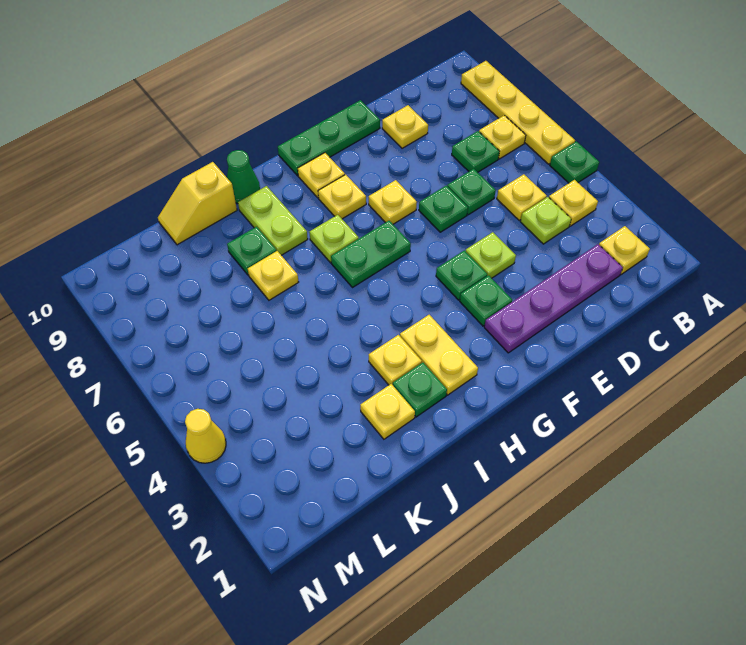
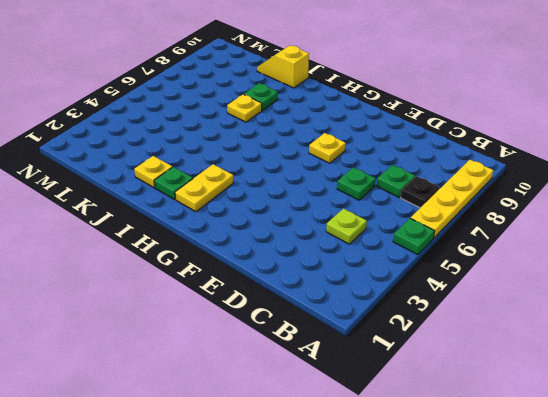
black plate B7 level 1 -> yellow plate B7 level 1
none -> yellow plate B2 level 1
none -> yellow plate B4 level 1
none -> purple plate C2:F2 level 1
none -> yellow plate C5 level 1

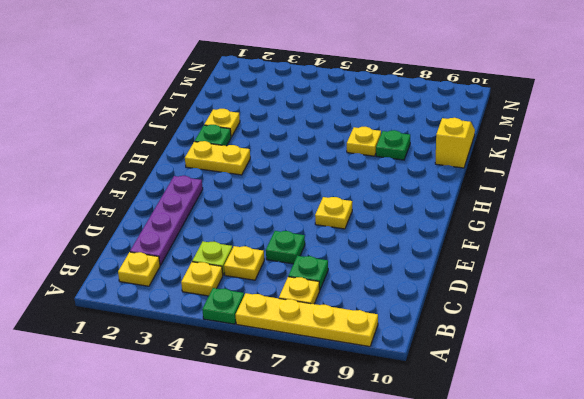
none -> yellow plate D9 level 1
none -> lime plate E4 level 1
none -> green plate E6 level 1
none -> green plate E10:G10 level 1

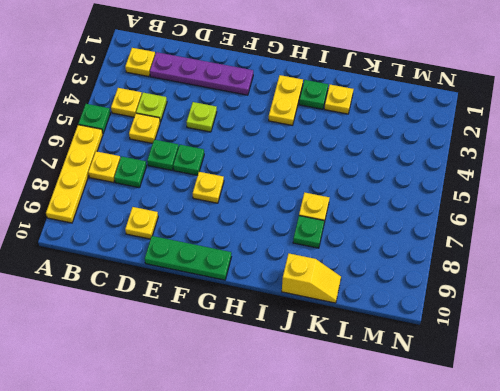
none -> green plate F3 level 1
none -> green plate F4 level 1
none -> green plate G6:H6 level 1
none -> yellow plate G8 level 1

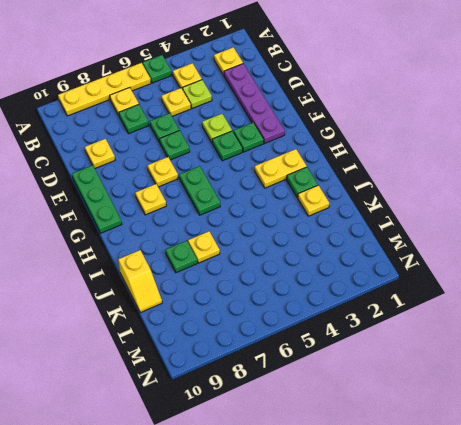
none -> yellow plate G9 level 1
none -> lime plate H7 level 1
none -> yellow plate I3 level 1
none -> lime plate I8:I9 level 1

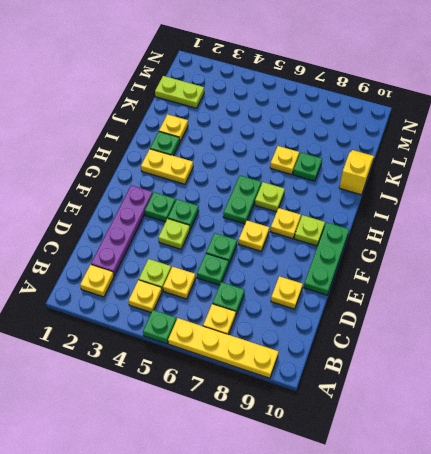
lime plate G9 level 1 -> yellow plate G9 level 1
lime plate L1:L2 level 1 -> lime plate I8:I9 level 1
none -> yellow plate I3 level 1
none -> green cone I10 level 1
none -> yellow cone N4 level 1

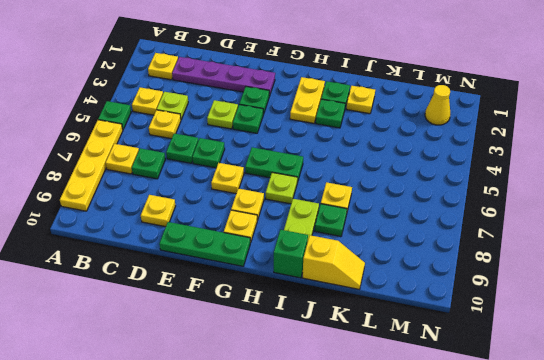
green plate I3 level 1 -> yellow plate I3 level 1
green brick I10 level 1 -> green cone I10 level 1
yellow cone M2 level 1 -> yellow cone N4 level 1

